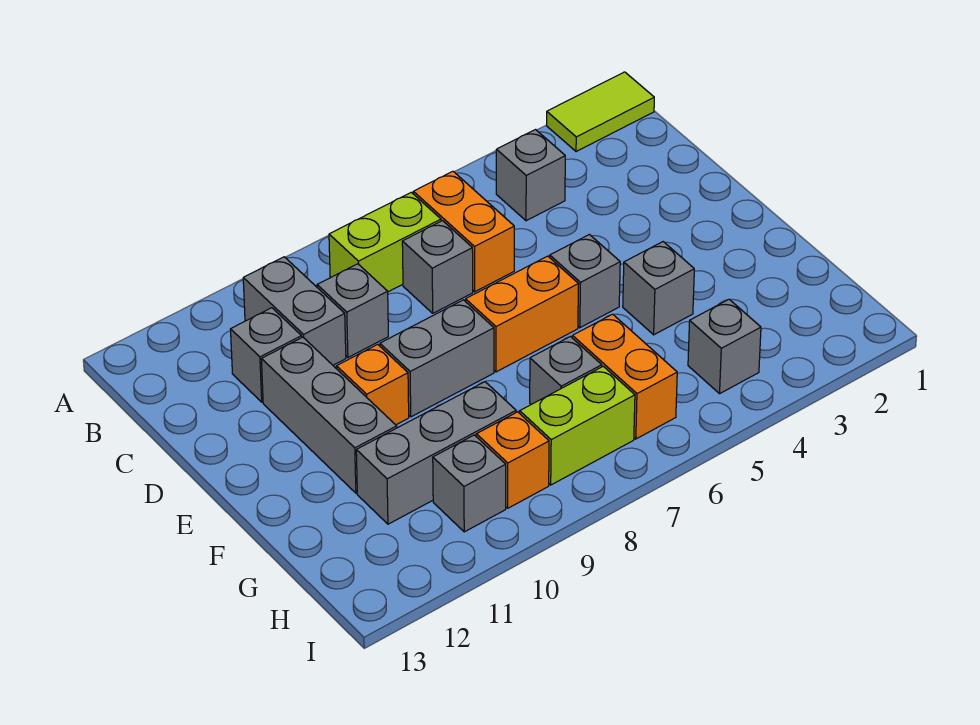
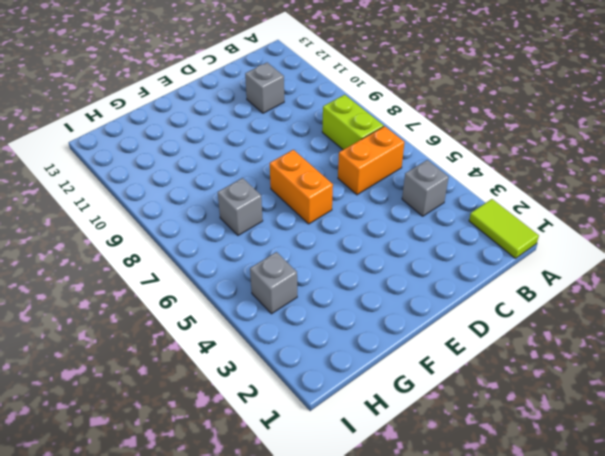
none -> grey brick B10:C10 level 1
none -> grey brick C7 level 1
none -> grey brick C9 level 1

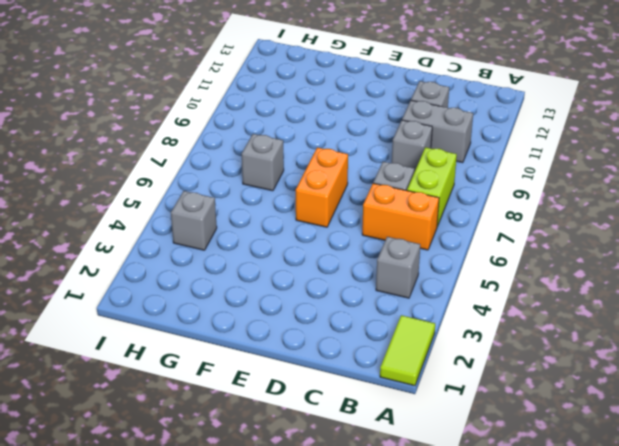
none -> grey brick D11:F11 level 1
none -> grey brick E5 level 1
none -> grey brick E8:E9 level 1

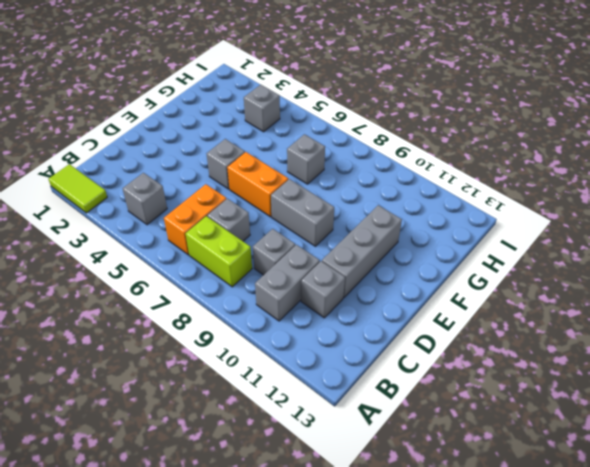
none -> orange brick E10 level 1
none -> grey brick F4 level 1
none -> orange brick G6:H6 level 1

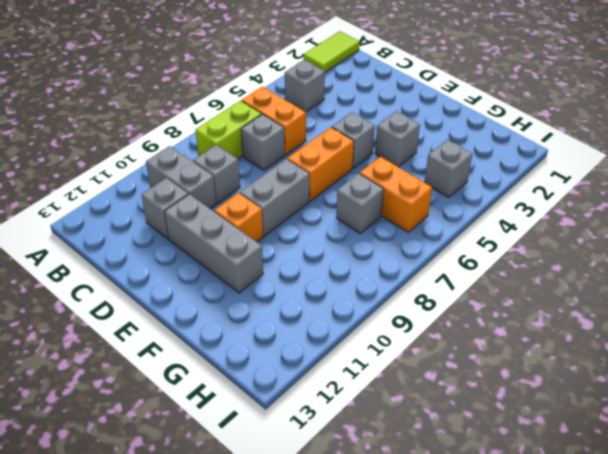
none -> grey brick G9:G11 level 1
none -> lime brick H7:H8 level 1
none -> orange brick H9 level 1

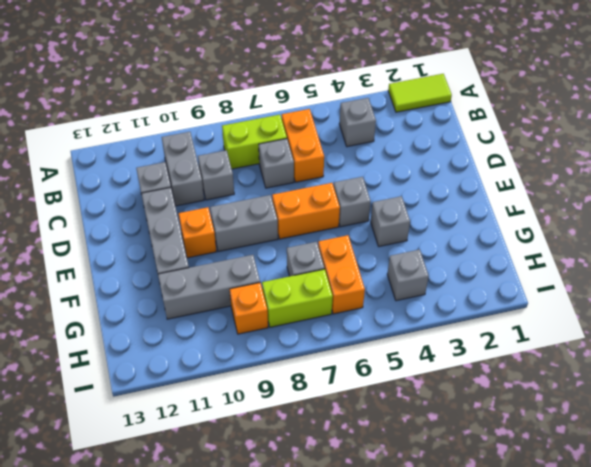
none -> grey brick H10 level 1

